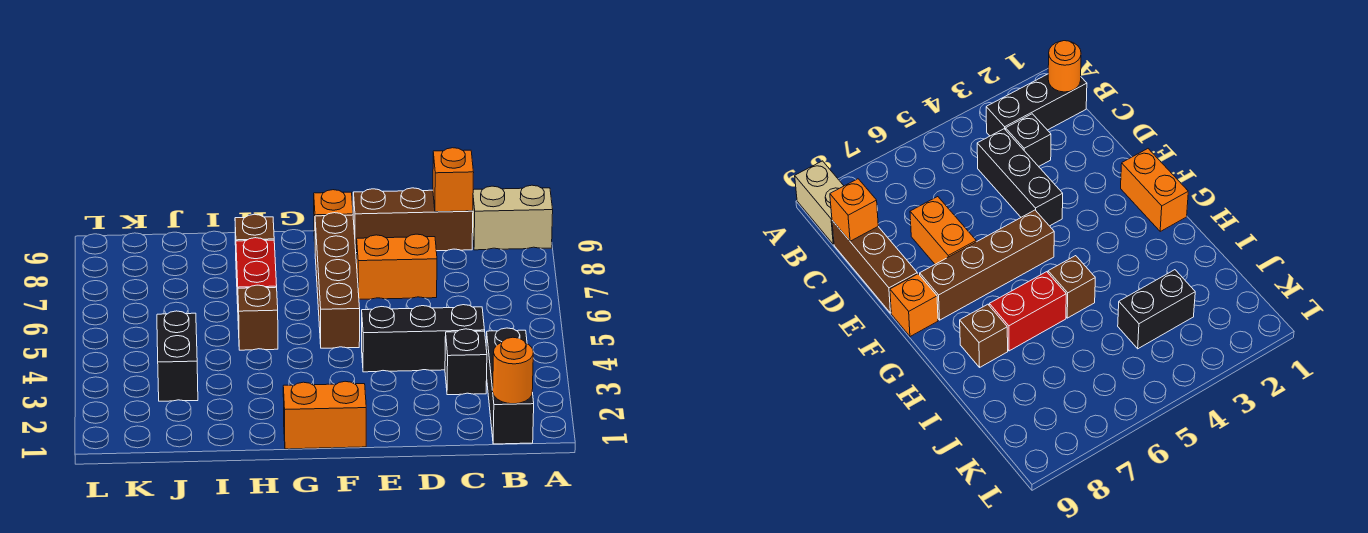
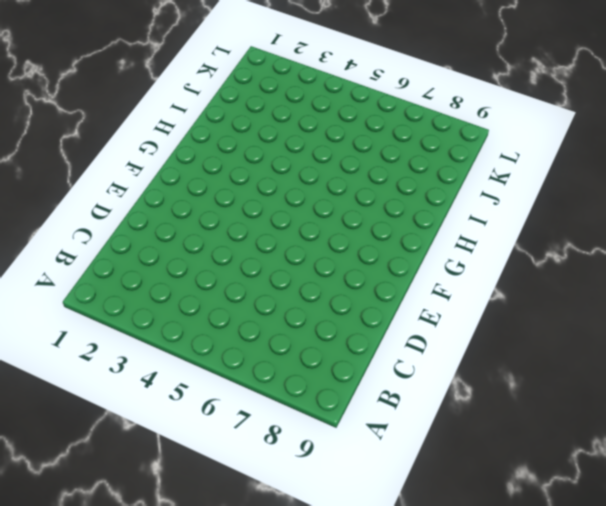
none -> tan brick A9:B9 level 1
none -> black brick B1:B3 level 1
none -> black brick C3 level 1

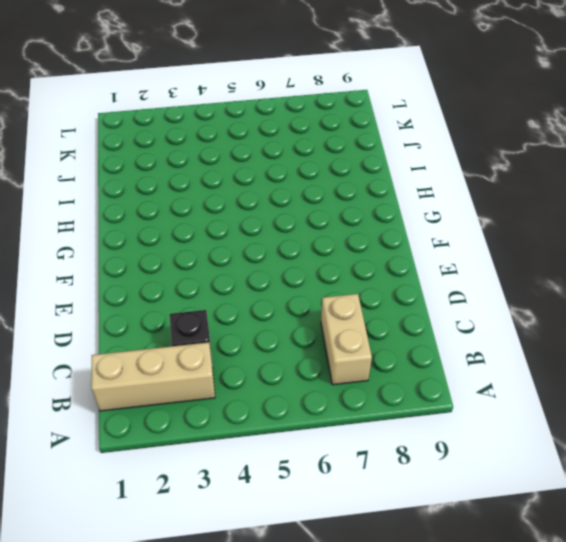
tan brick B1:B3 level 1 -> black brick B1:B3 level 1
tan brick B7:C7 level 1 -> tan brick A9:B9 level 1
none -> black brick C4:E4 level 1
none -> brown brick C9:E9 level 1
none -> orange brick D7:E7 level 1

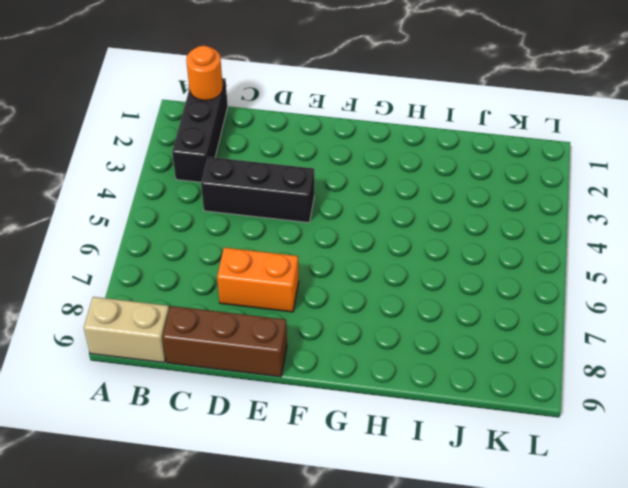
none -> black brick C3 level 1
none -> orange brick F1:G1 level 1
none -> brown brick F5:F8 level 1

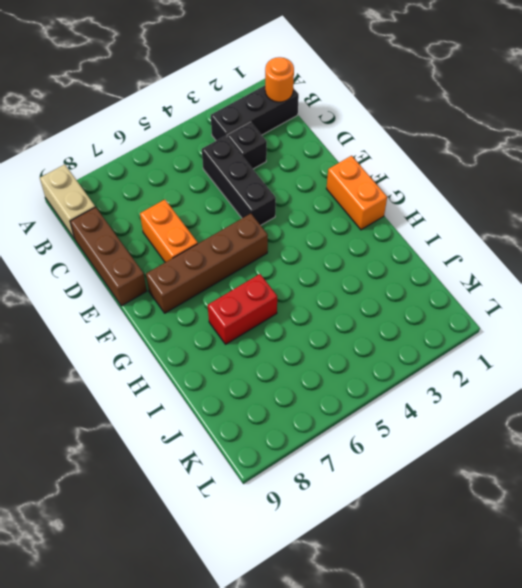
none -> orange brick F9 level 1
none -> brown brick H5 level 1
none -> brown brick H8 level 1

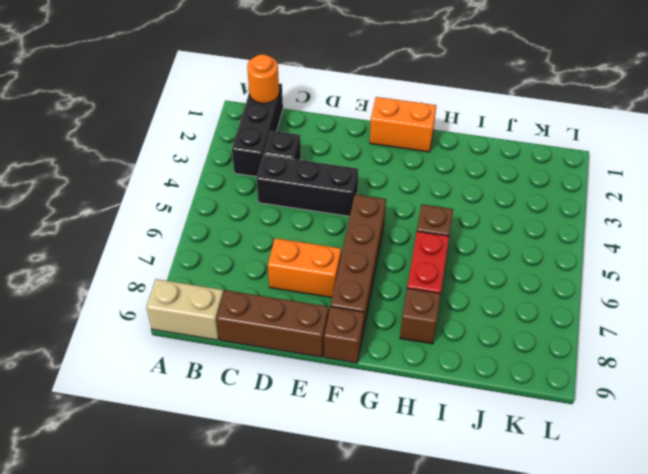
brown brick F9 level 1 -> orange brick F9 level 1
none -> black brick J3:J4 level 1
none -> orange brick C9 level 2

